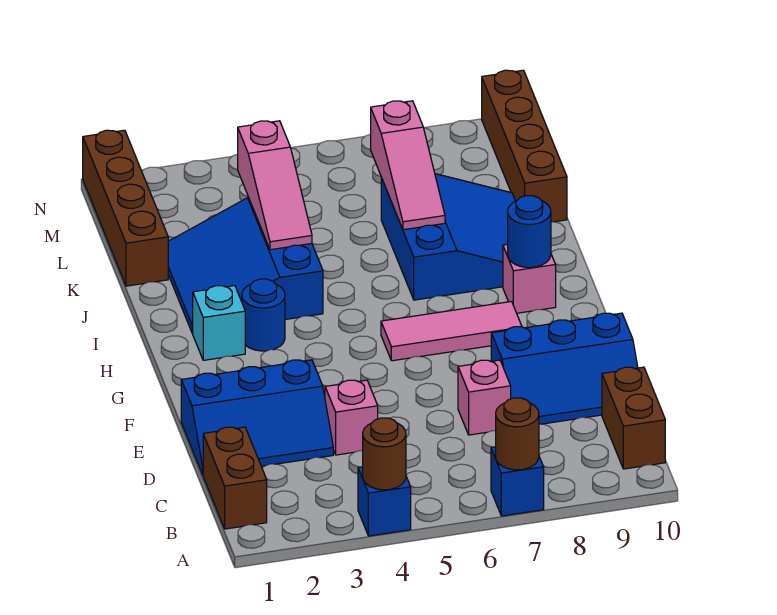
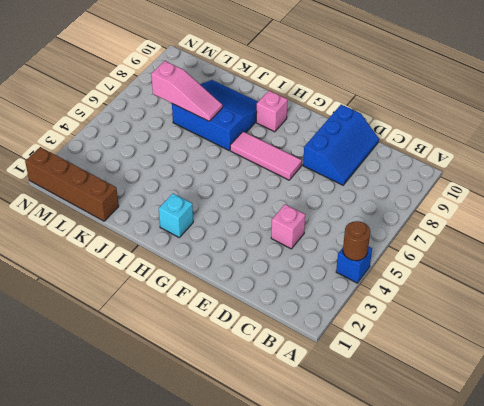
pink tile F7:H7 level 1 -> pink tile G6:G8 level 1
none -> blue brick A7 level 1
none -> brown brick B1:C1 level 1
none -> brown brick B10:C10 level 1

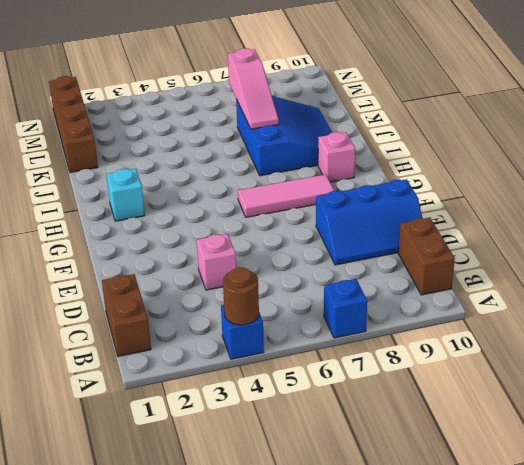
none -> blue slope D1:E3 level 1 top E
none -> pink brick D7 level 1
none -> blue round brick H3 level 1

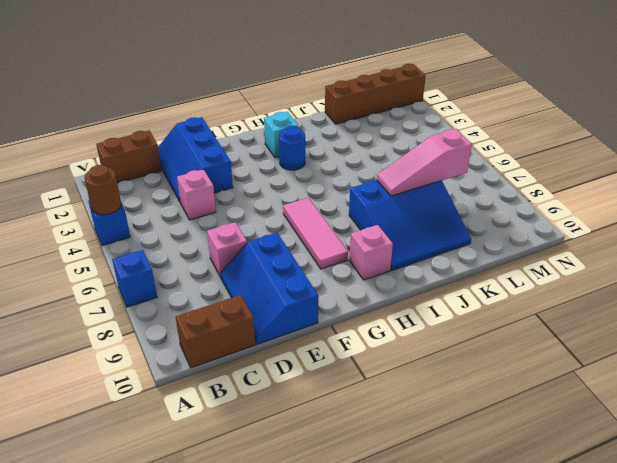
none -> blue slope I2:K4 level 1 top 4
none -> brown brick K10:N10 level 1
none -> brown round brick A7 level 2

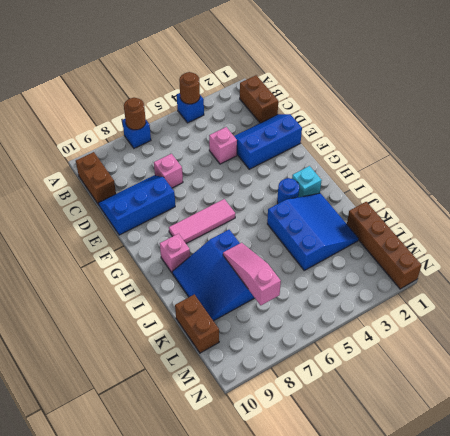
brown brick K10:L10 level 1 -> brown brick K10:N10 level 1
none -> blue round brick H9 level 2
none -> pink slope J4:L4 level 2 top L

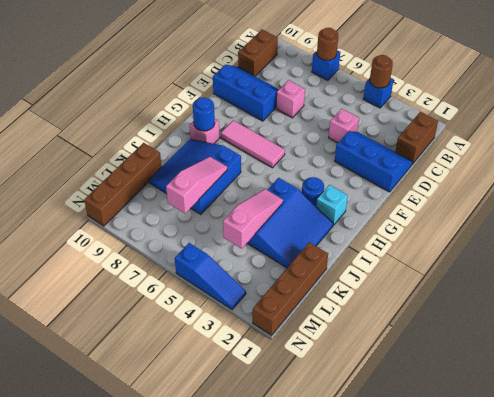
blue slope N3:N5 level 1 top 5 -> none

